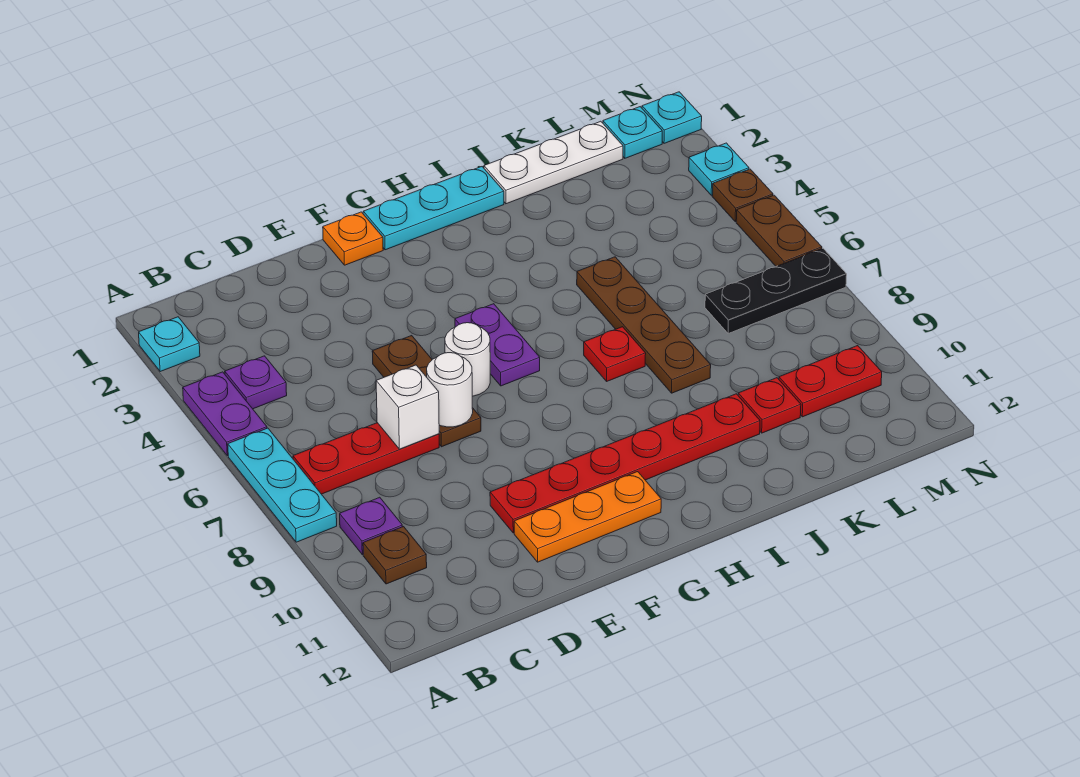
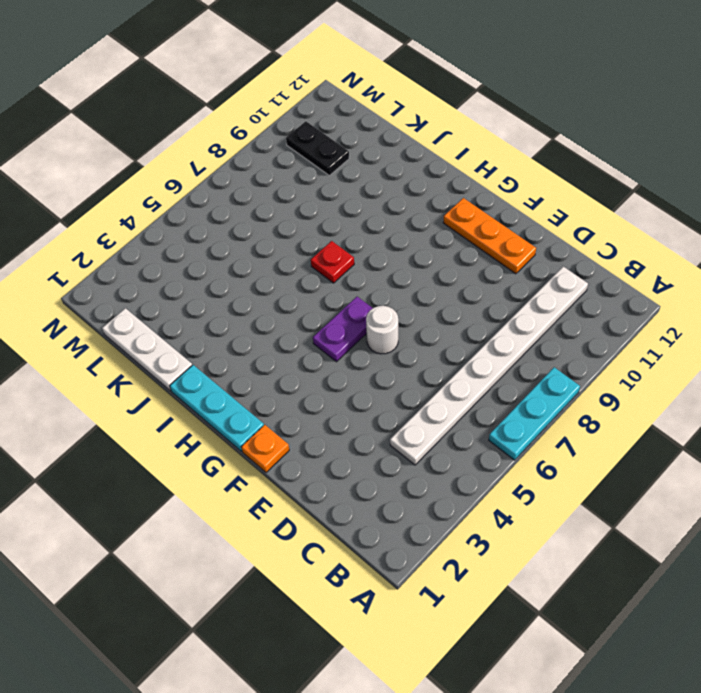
white plate C4:C11 level 1 -> red plate B7:D7 level 1
black plate L10:M10 level 1 -> red plate L10:M10 level 1
none -> cyan plate A2 level 1
none -> purple plate A4:A5 level 1
none -> purple plate B4 level 1

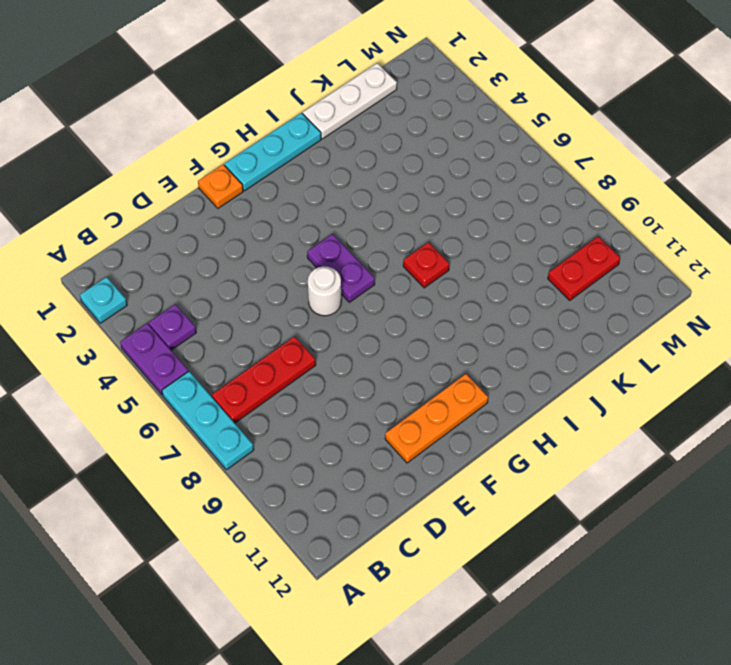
none -> purple plate B9 level 1
none -> brown plate B10 level 1
none -> brown plate E5:E7 level 1

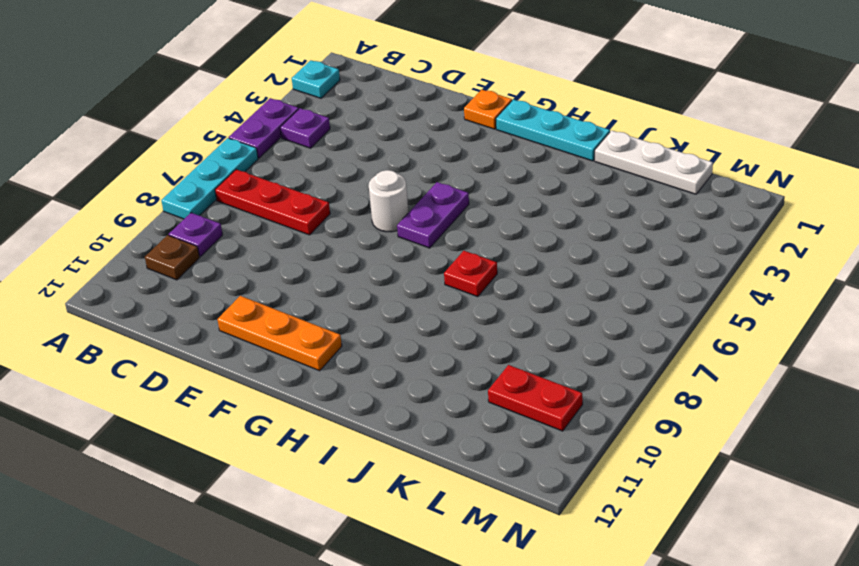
none -> brown plate E5:E7 level 1
none -> red plate E10:J10 level 1
none -> brown plate J5:J8 level 1

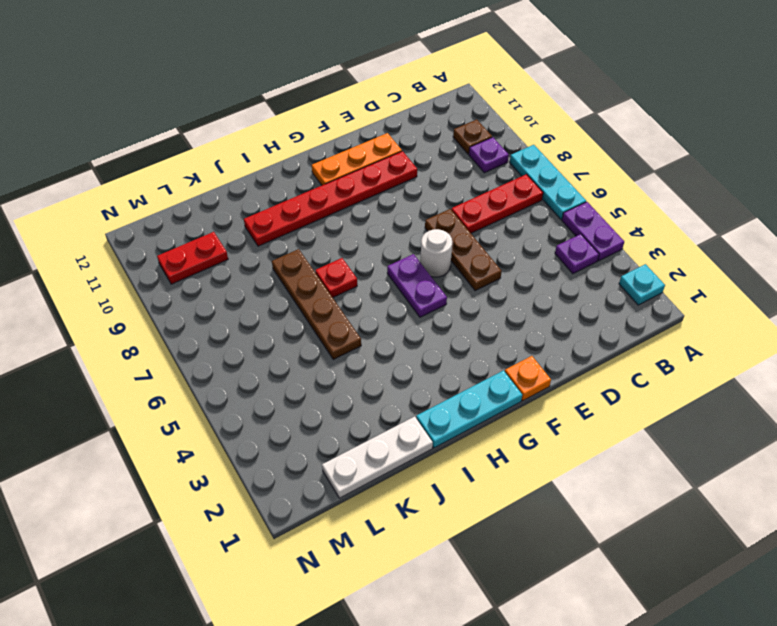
none -> red plate K10 level 1
none -> black plate L7:N7 level 1
none -> cyan plate M1 level 1

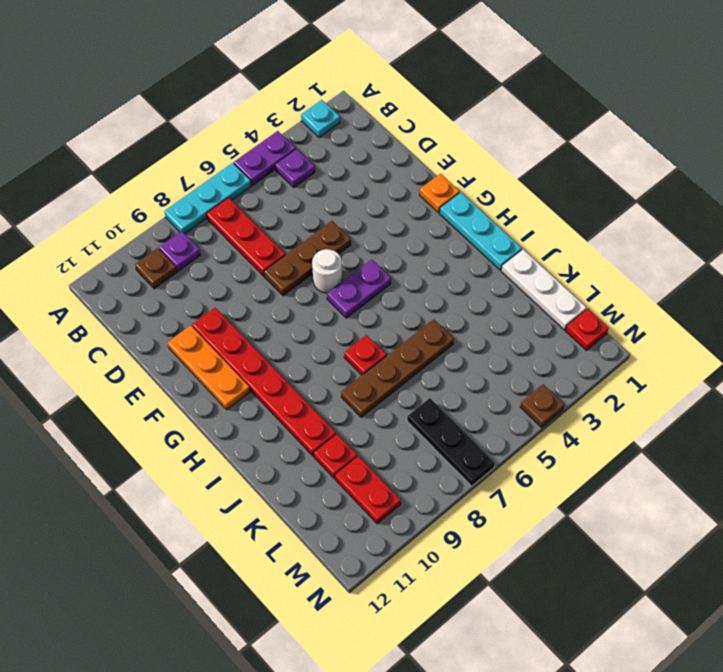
red plate M1 level 1 -> cyan plate M1 level 1
none -> cyan plate N1 level 1
none -> cyan plate N3 level 1
none -> brown plate N5:N6 level 1

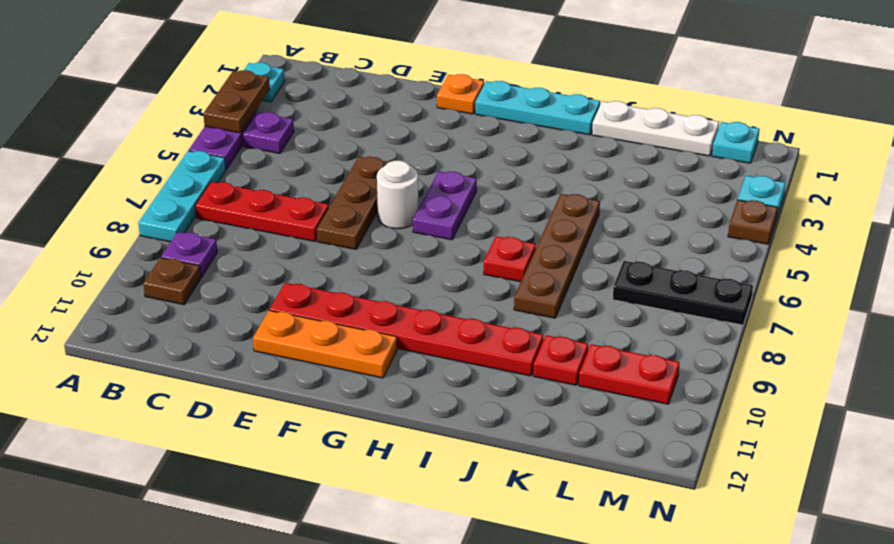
brown plate A3:A4 level 2 -> brown plate N5:N6 level 1
none -> cyan plate N1 level 1
none -> white brick D7 level 2
none -> white round brick E7 level 2

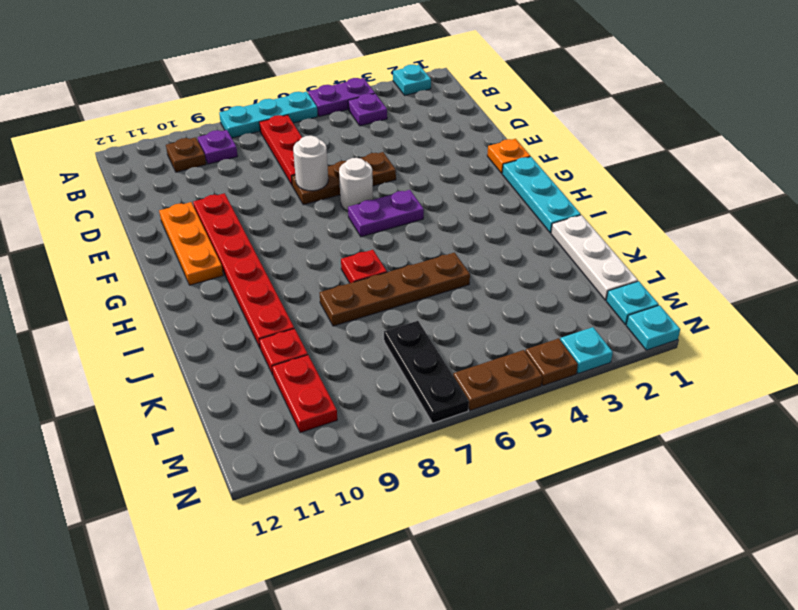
none -> white brick D7 level 2

